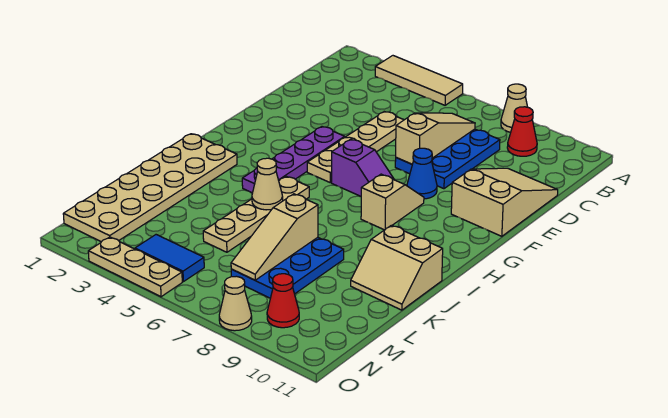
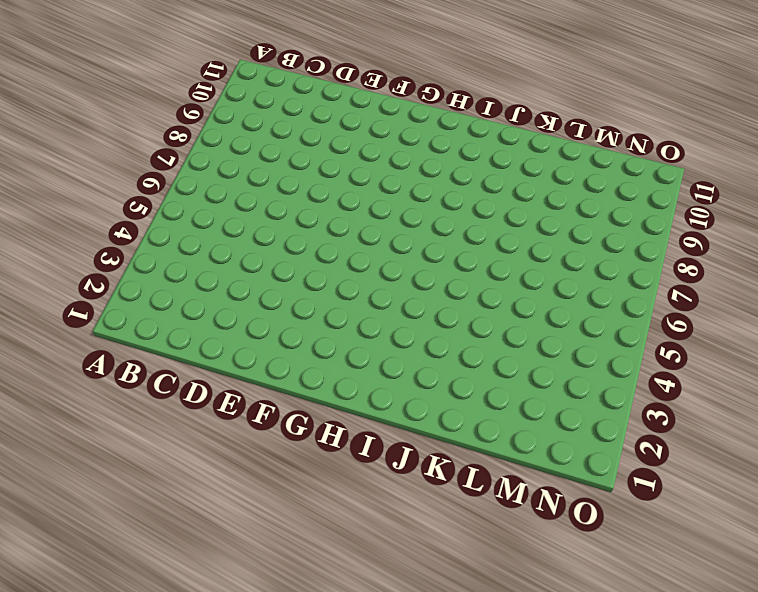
none -> tan tile A3:A5 level 1
none -> tan cone A8 level 1
none -> red cone B9 level 1

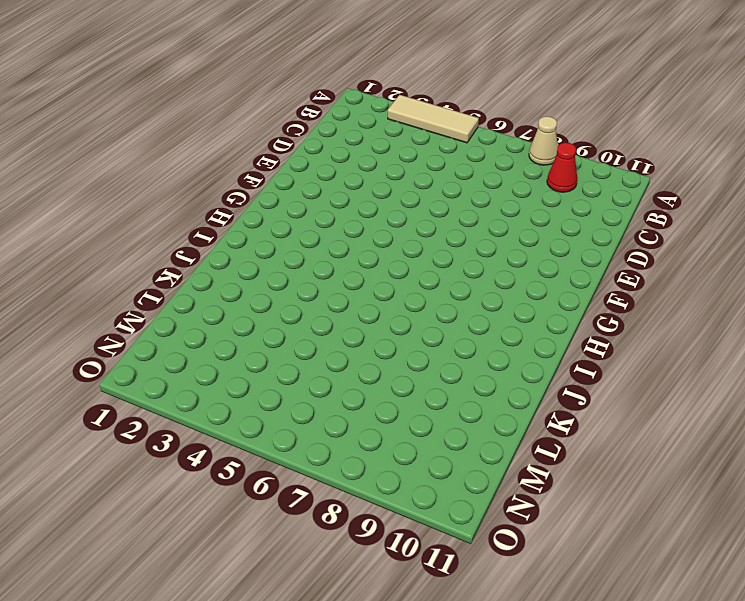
none -> blue plate C7:E8 level 1
none -> tan plate D5:G5 level 1
none -> tan slope D10:F11 level 1 top F

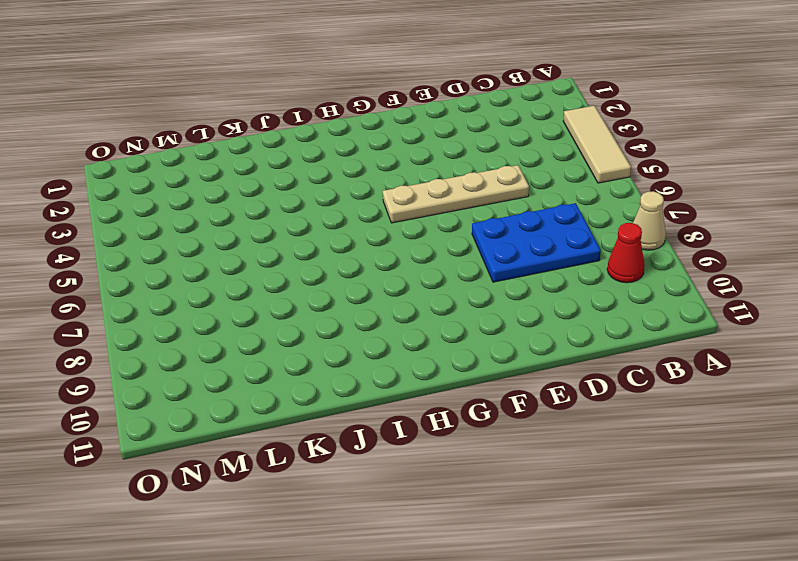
none -> tan slope D10:F11 level 1 top F
none -> purple plate F4:I4 level 1
none -> blue cone F8 level 1

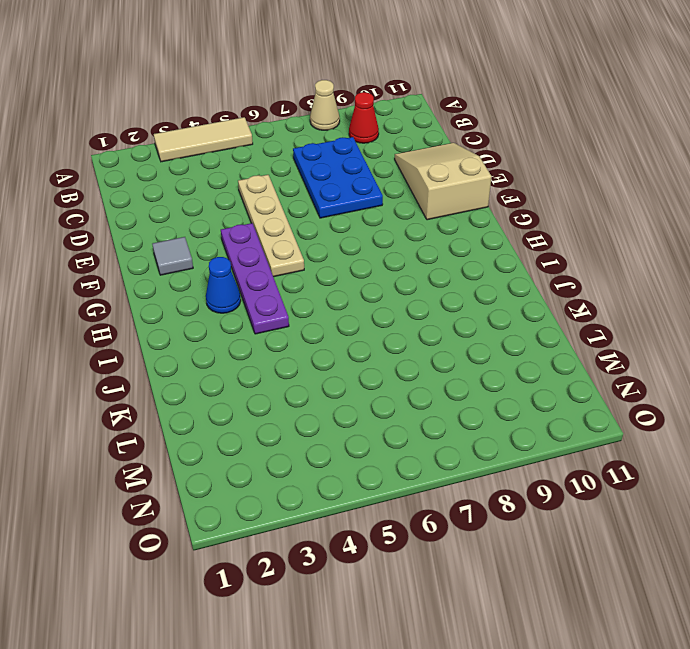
grey tile F2 level 1 -> none
blue cone H3 level 1 -> blue cone F8 level 1
none -> purple slope G6:G7 level 1 top 6
none -> tan slope G8:H8 level 1 top H
none -> tan plate I1:N2 level 1

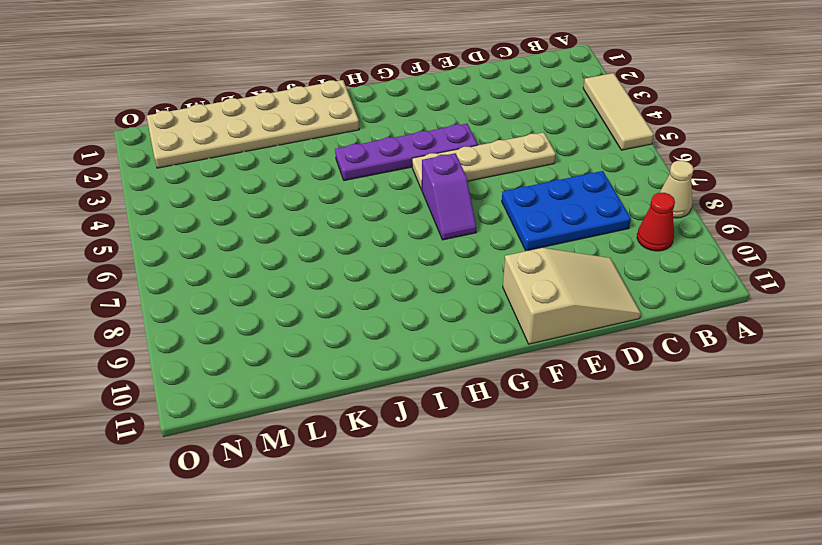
none -> blue cone F8 level 1
none -> tan slope G8:H8 level 1 top H
none -> tan plate I5:L5 level 1

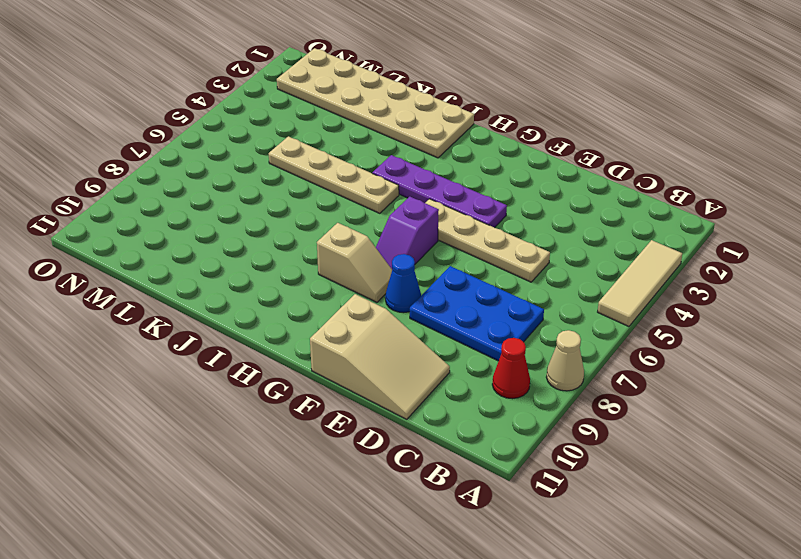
none -> tan slope J10:K11 level 1 top J
none -> blue plate K7:M8 level 1
none -> blue tile N4:N5 level 1

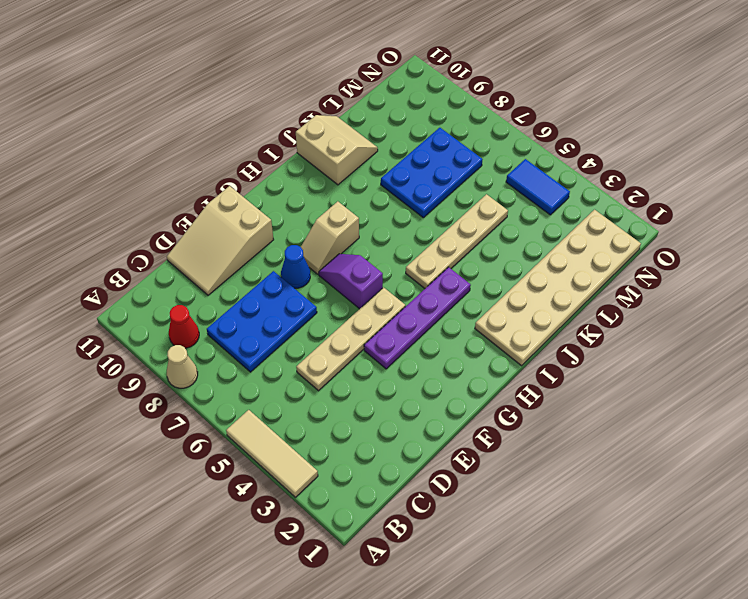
none -> red cone N9 level 1
none -> tan plate O3:O5 level 1
none -> tan cone O8 level 1

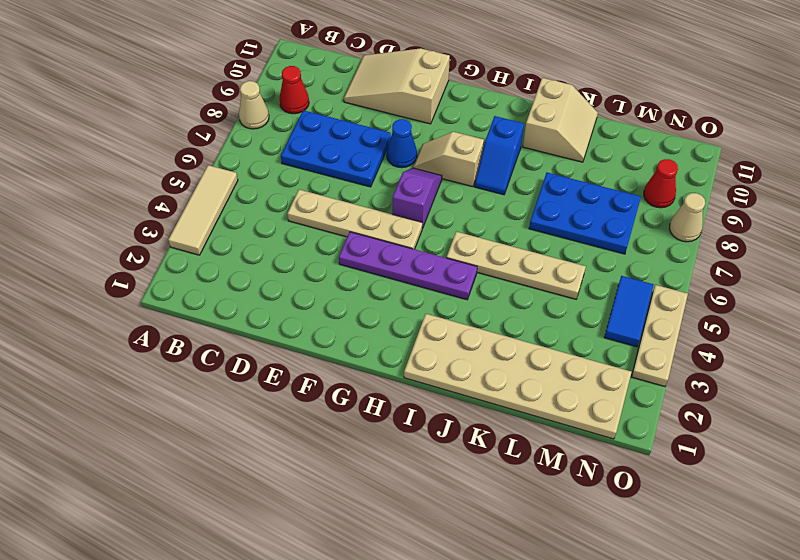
blue slope I8:I9 level 1 top 9 -> none
none -> tan slope C7:E7 level 2 top E
none -> tan cone J5 level 2
none -> tan slope K7:M7 level 2 top K

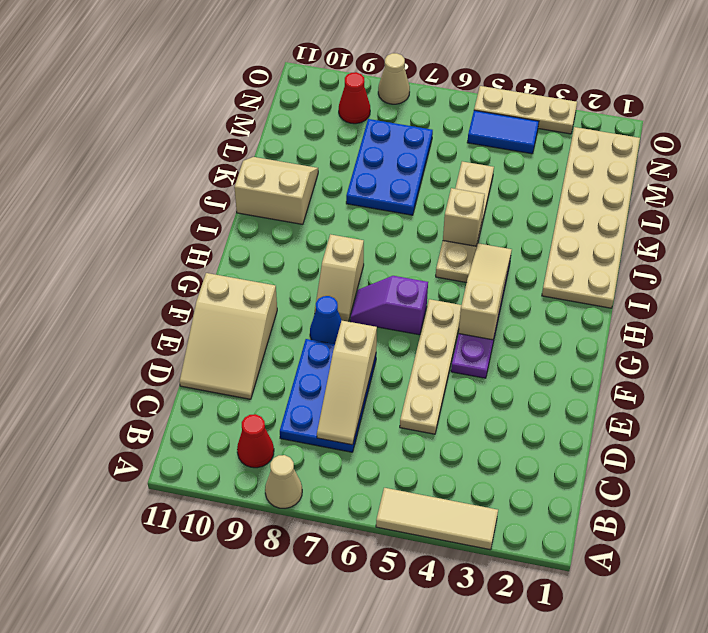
tan slope G4:I4 level 2 top G -> tan slope K7:M7 level 2 top K
tan brick J5 level 2 -> tan cone J5 level 2

